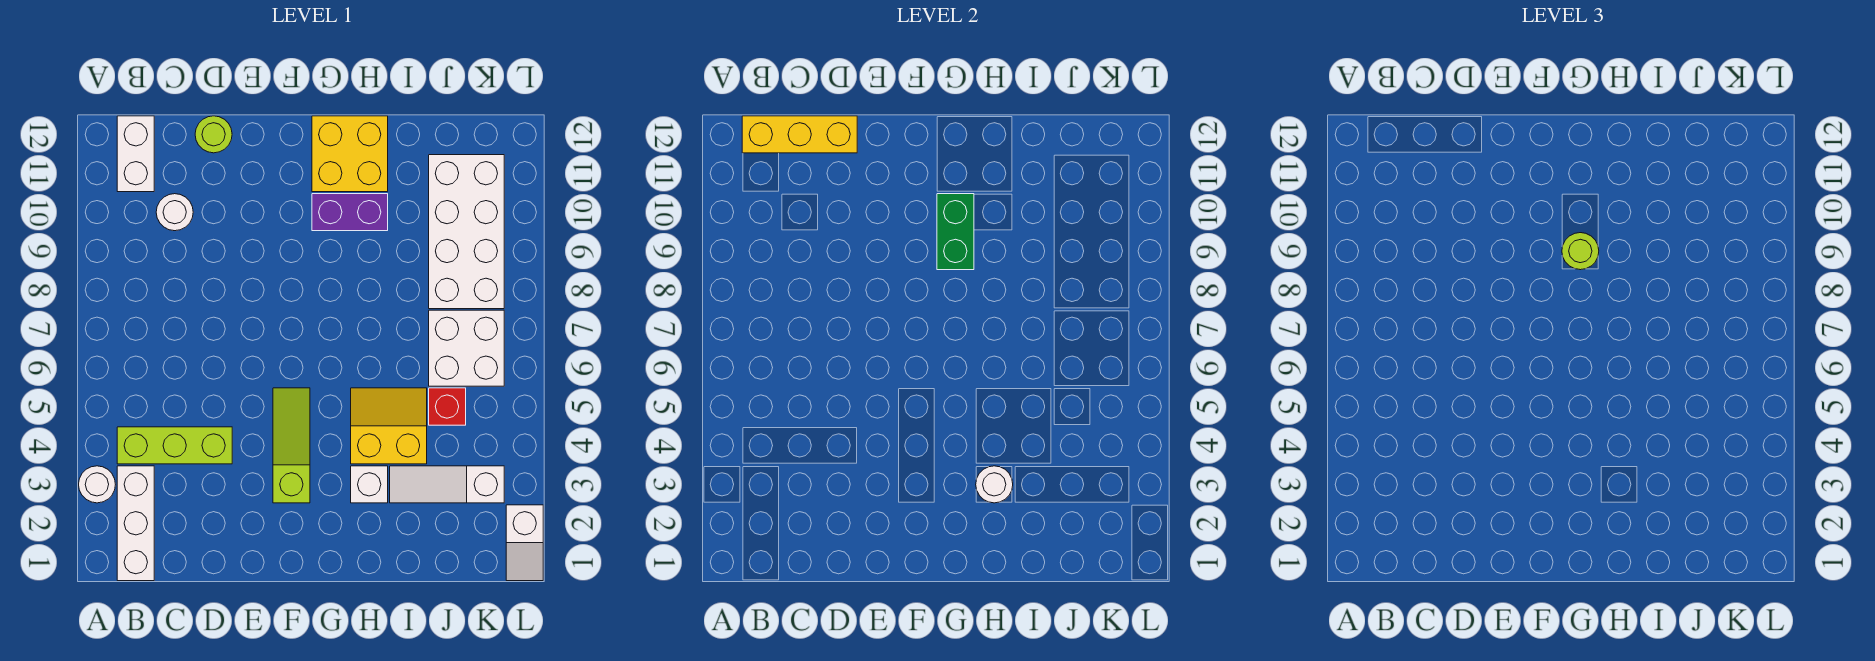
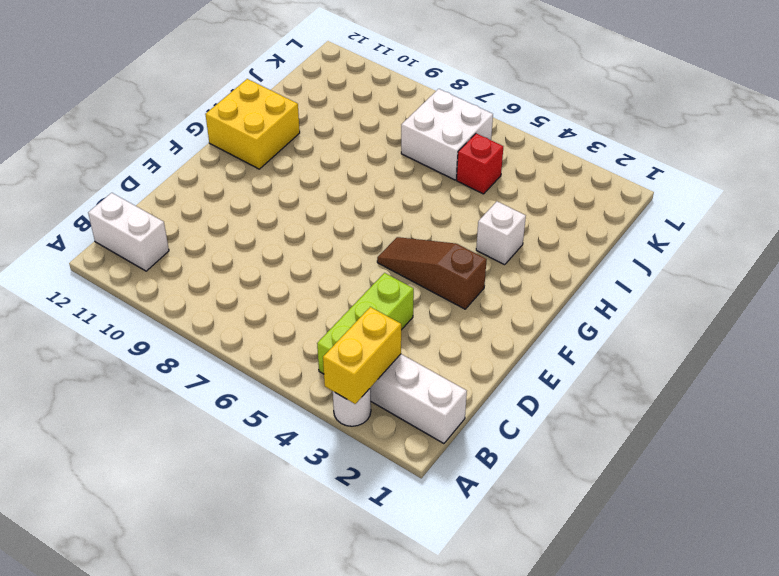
yellow brick A3:B3 level 2 -> none
brown slope F3:F5 level 1 top 3 -> lime slope F3:F5 level 1 top 3
none -> white round brick C10 level 1
none -> lime round brick D12 level 1
none -> purple brick G10:H10 level 1

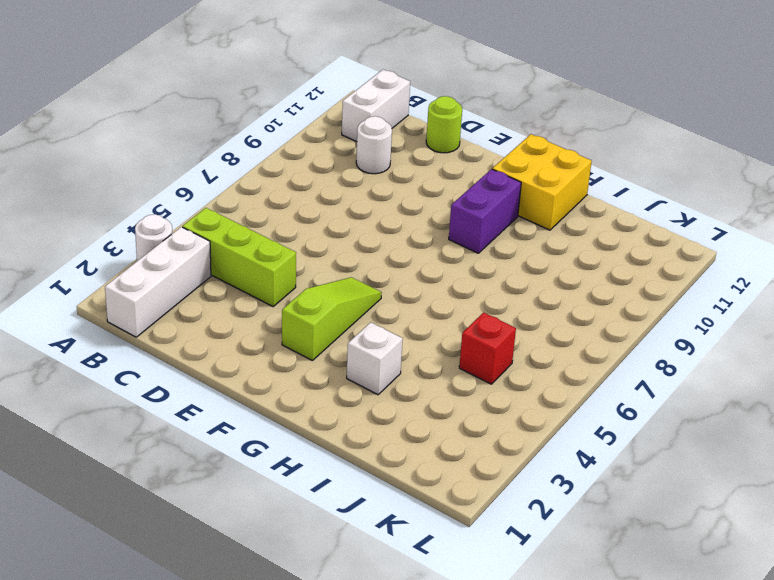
purple brick G9:G10 level 1 -> purple brick G10:H10 level 1
none -> yellow slope H4:I5 level 1 top 4
none -> white slope I3:K3 level 1 top K
none -> white brick J6:K7 level 1

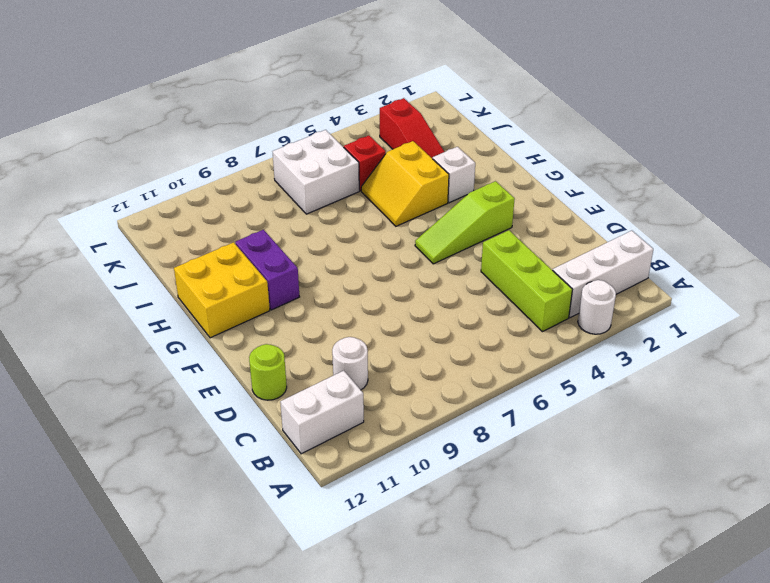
red slope I3:K3 level 1 top K -> white slope I3:K3 level 1 top K
none -> white brick J8:K11 level 1
none -> white slope L1:L2 level 1 top 2
none -> yellow brick B12:D12 level 2

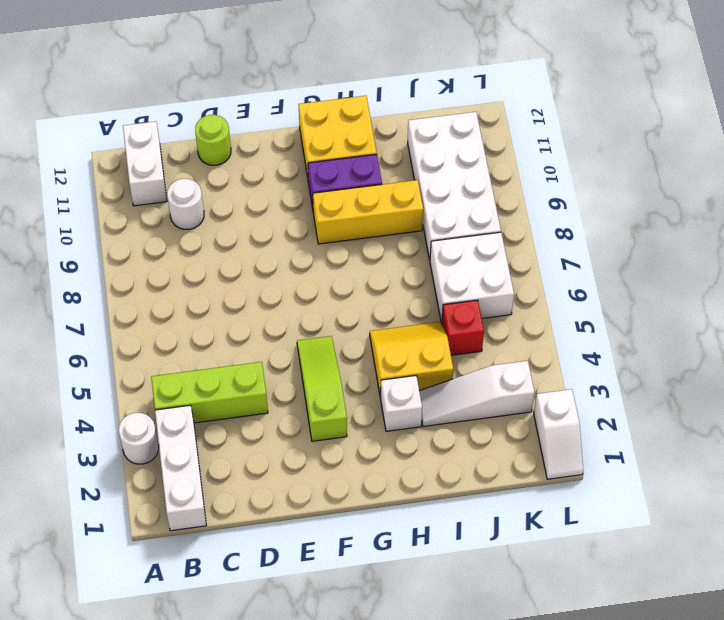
yellow brick G9:I9 level 1 -> yellow brick B12:D12 level 2
none -> green brick G9:G10 level 2
none -> white round brick H3 level 2
none -> lime round brick G9 level 3

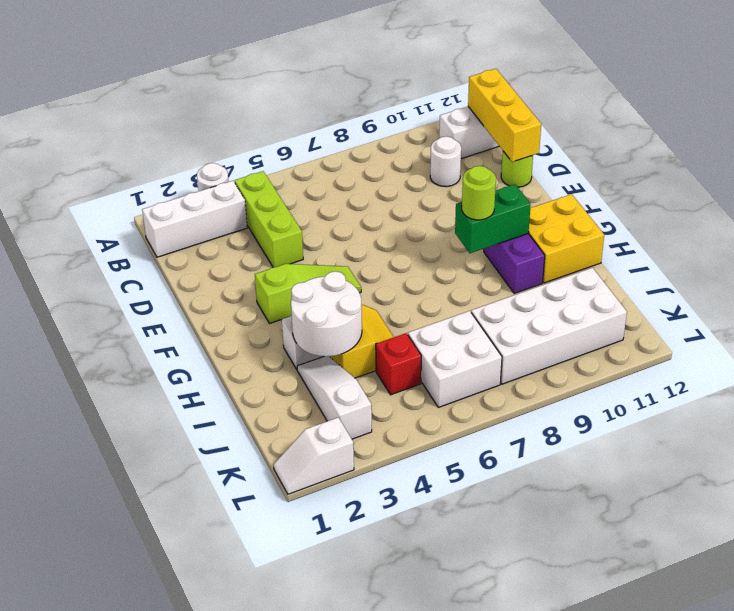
white round brick H3:I4 level 2 -> white round brick H3 level 2

